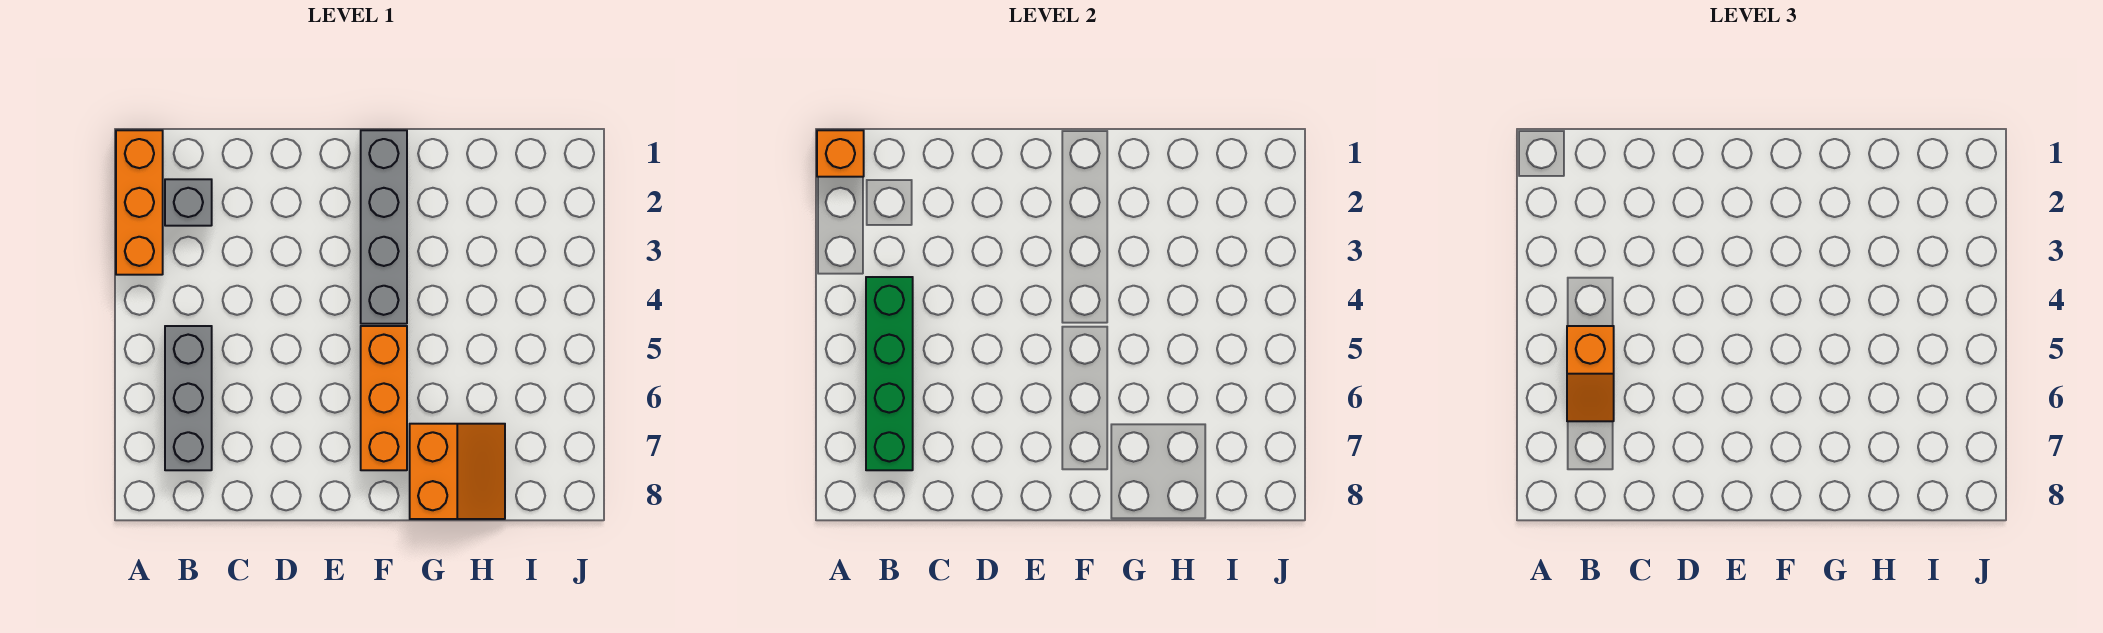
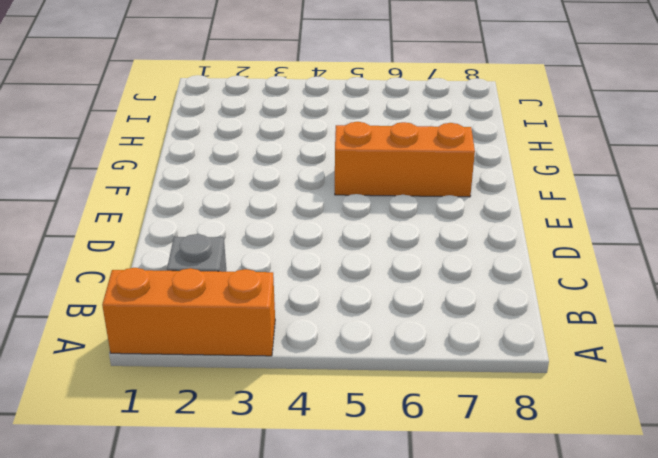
none -> grey brick B5:B7 level 1
none -> grey brick F1:F4 level 1

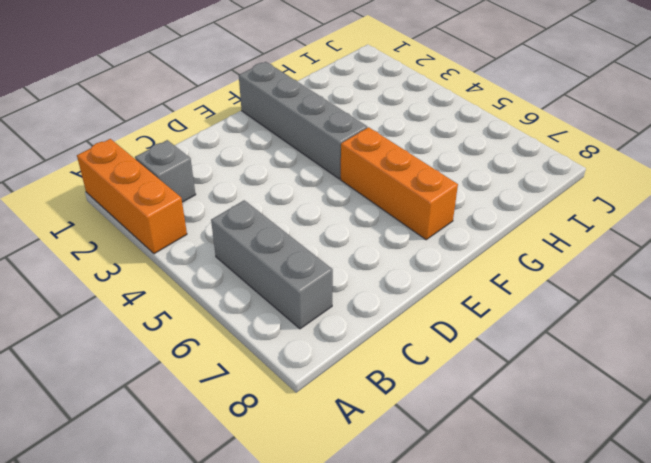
none -> orange slope G7:H8 level 1 top G
none -> orange brick A1 level 2

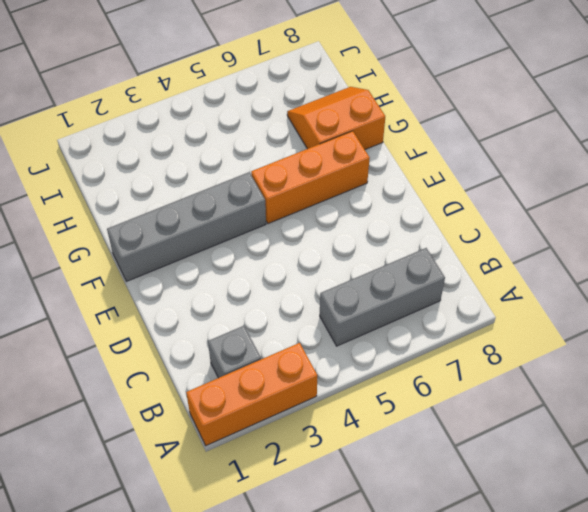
none -> orange brick A1 level 2
none -> green brick B4:B7 level 2

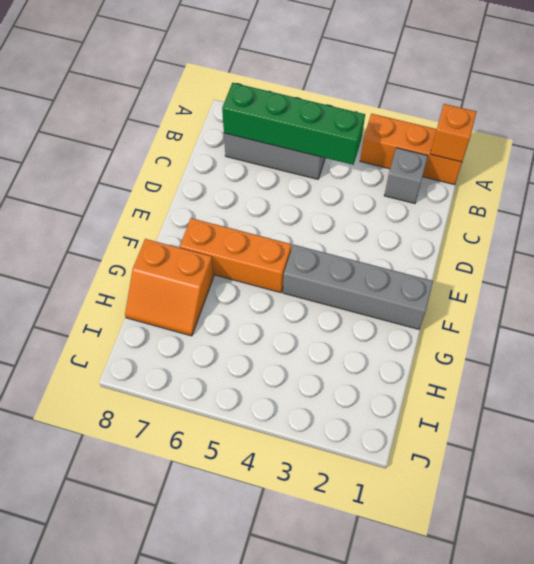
none -> orange slope B5:B6 level 3 top 5

